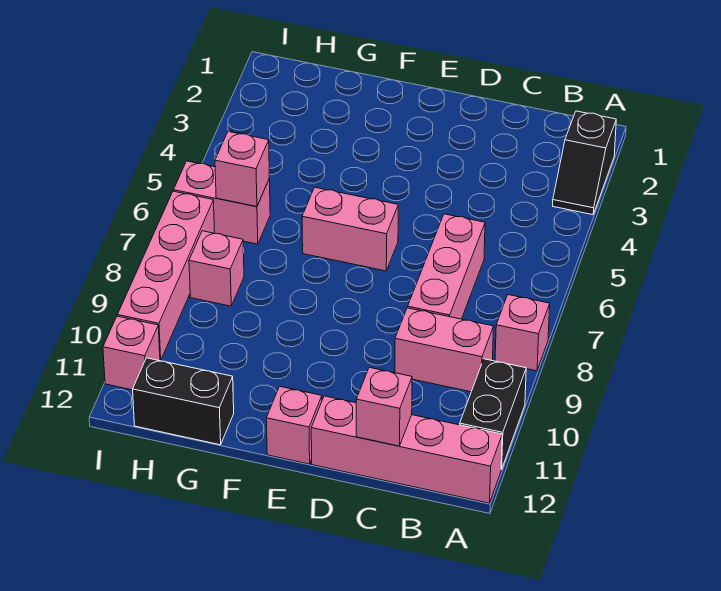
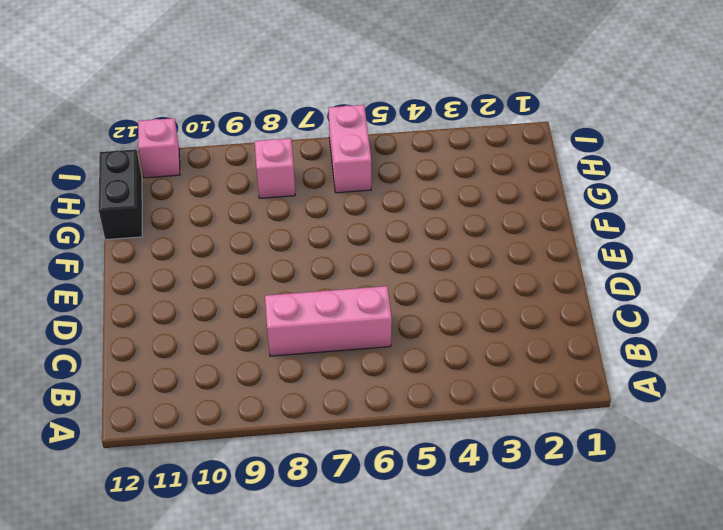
none -> black slope A2:A3 level 1 top 2
none -> pink brick A8 level 1
none -> black brick A10:A11 level 1

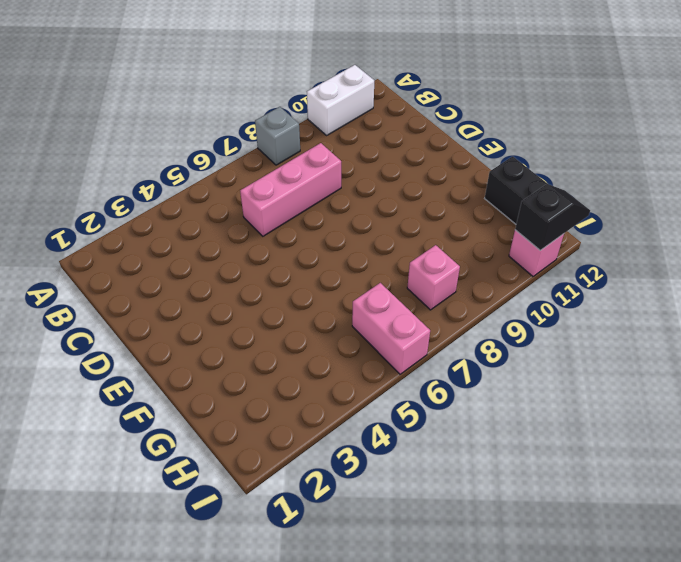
grey brick A8 level 1 -> pink brick A8 level 1
white brick A10:A11 level 1 -> black brick A10:A11 level 1
black slope I11:I12 level 2 top 11 -> black slope A2:A3 level 1 top 2
none -> pink brick A12:D12 level 1
none -> pink brick B9:C9 level 1
none -> pink brick E6:F6 level 1

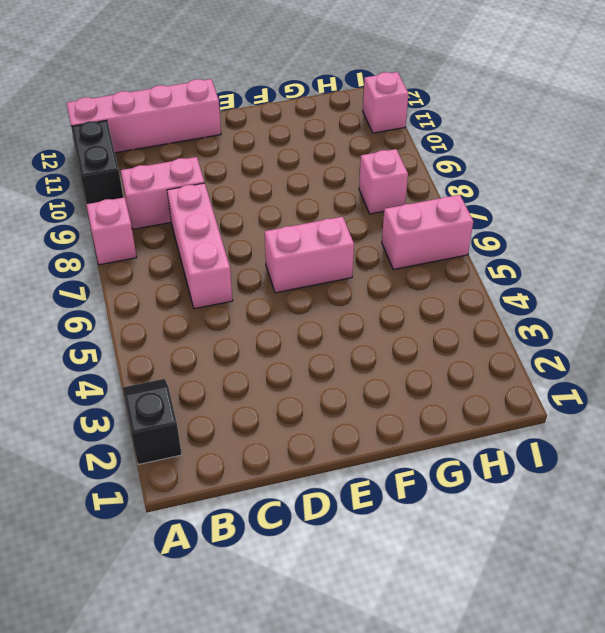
none -> pink brick E12 level 1
none -> black brick G12:H12 level 1
none -> pink brick I7:I10 level 1

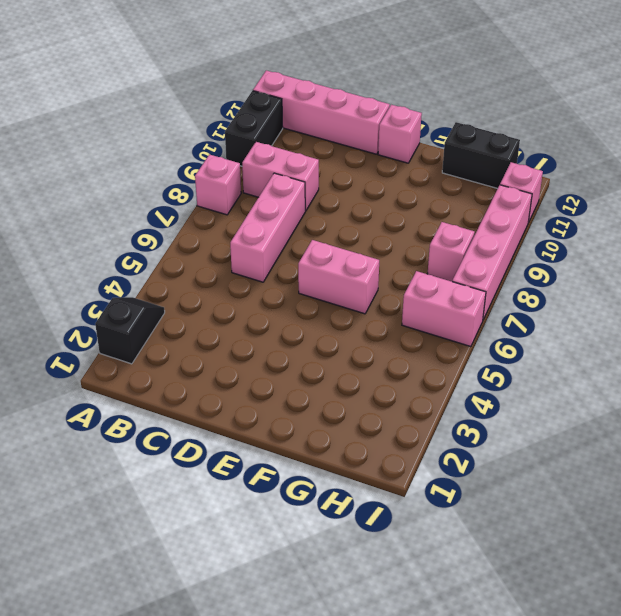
none -> pink brick C12 level 2
none -> pink brick H6 level 2

